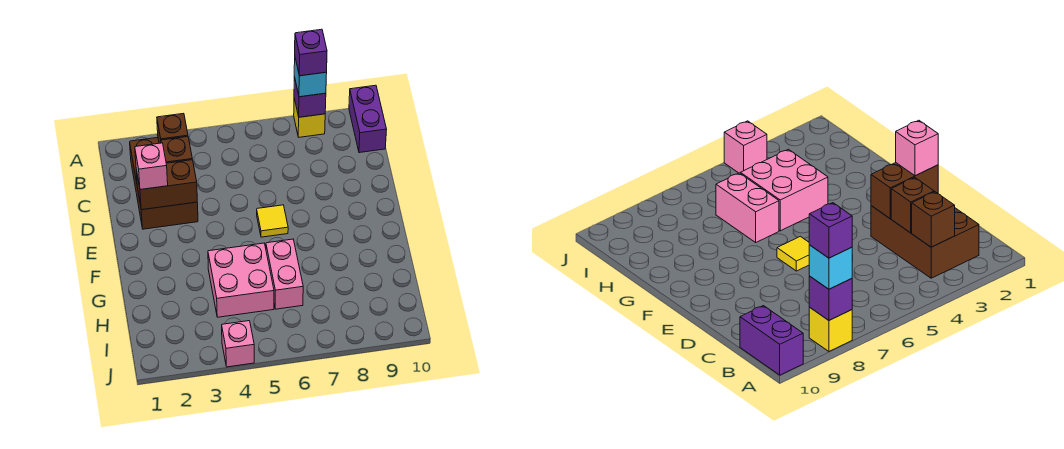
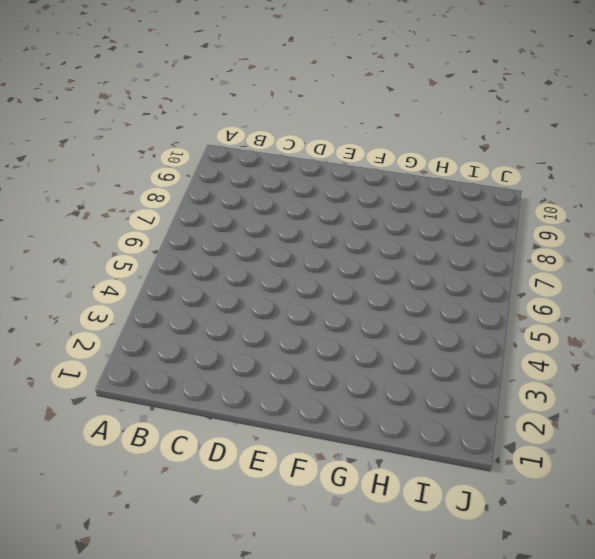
none -> yellow brick A8 level 1
none -> purple brick A10:B10 level 1
none -> brown brick B2:D3 level 1

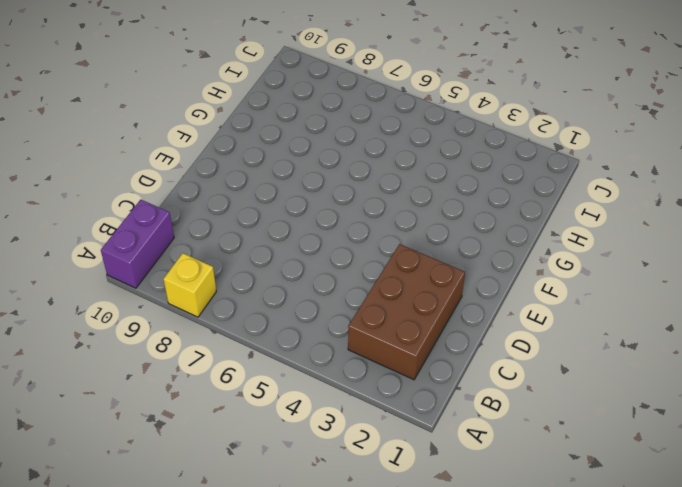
none -> yellow tile E6 level 1
none -> pink brick G4:H5 level 1
none -> pink brick G6:H6 level 1

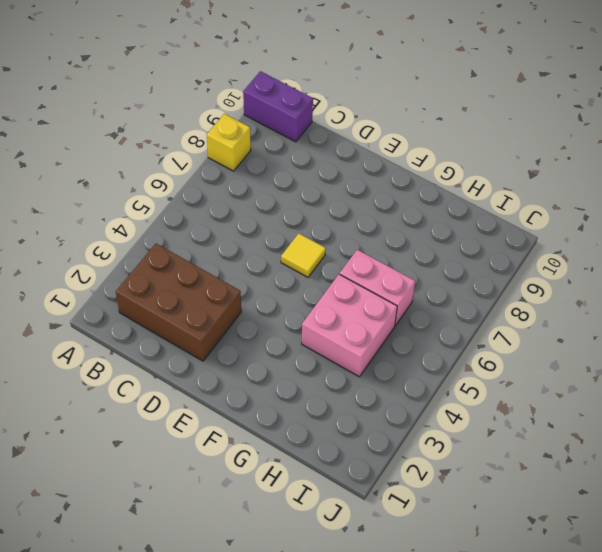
none -> pink brick J4 level 1
none -> purple brick A8 level 2
none -> brown brick B3 level 2

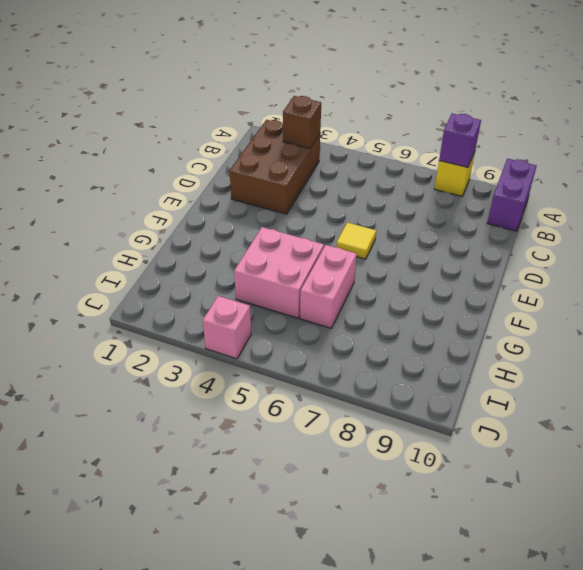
none -> brown brick C3 level 2
none -> brown brick D2:D3 level 2
none -> cyan brick A8 level 3

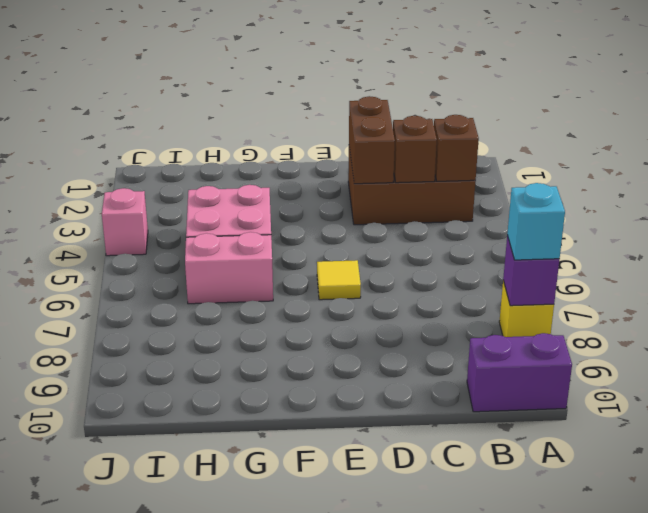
none -> pink brick D2 level 3
none -> purple brick A8 level 4

